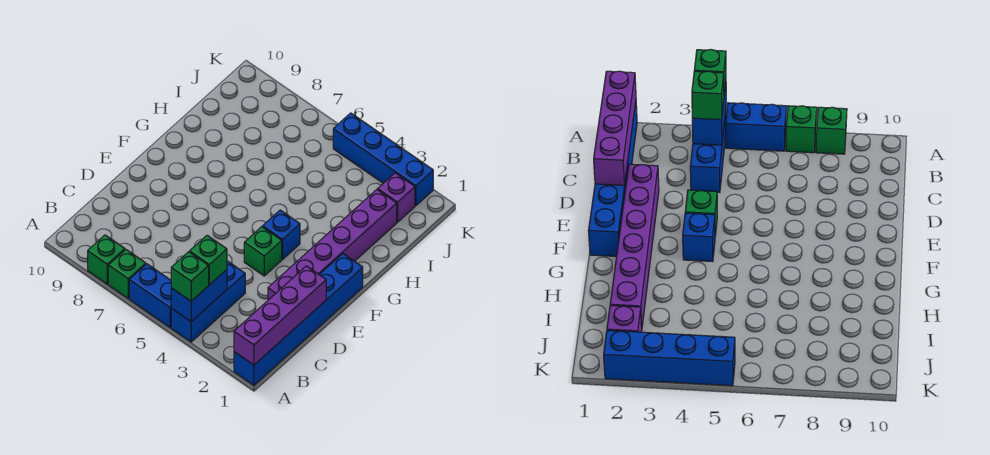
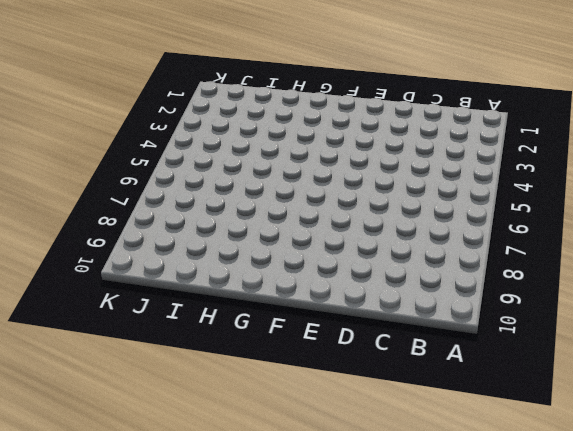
none -> blue brick A1:F1 level 1
none -> blue brick A4:C4 level 1
none -> blue brick A5:A6 level 1

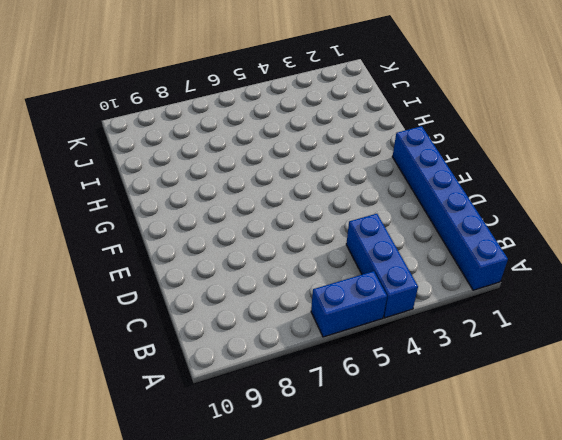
none -> green brick A7 level 1
none -> green brick A8 level 1
none -> purple brick D2:I2 level 1

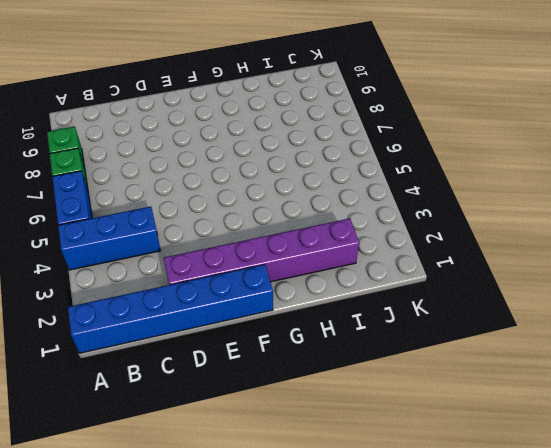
none -> green brick E4 level 1
none -> blue brick F4 level 1
none -> purple brick J2 level 1

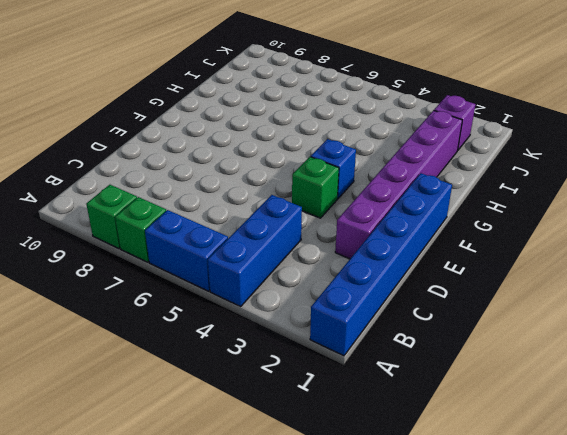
none -> blue brick K2:K5 level 1
none -> purple brick A1:D1 level 2
none -> blue brick A4:B4 level 2

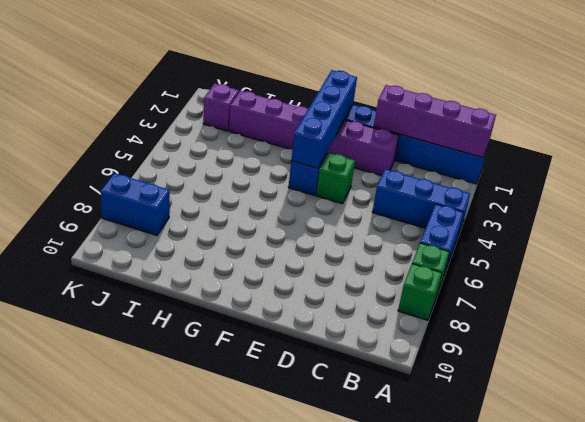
blue brick F1:F4 level 2 -> blue brick K2:K5 level 1
blue brick J8:K8 level 1 -> blue brick A4:B4 level 2
none -> green brick A4 level 3
none -> green brick B4 level 3

